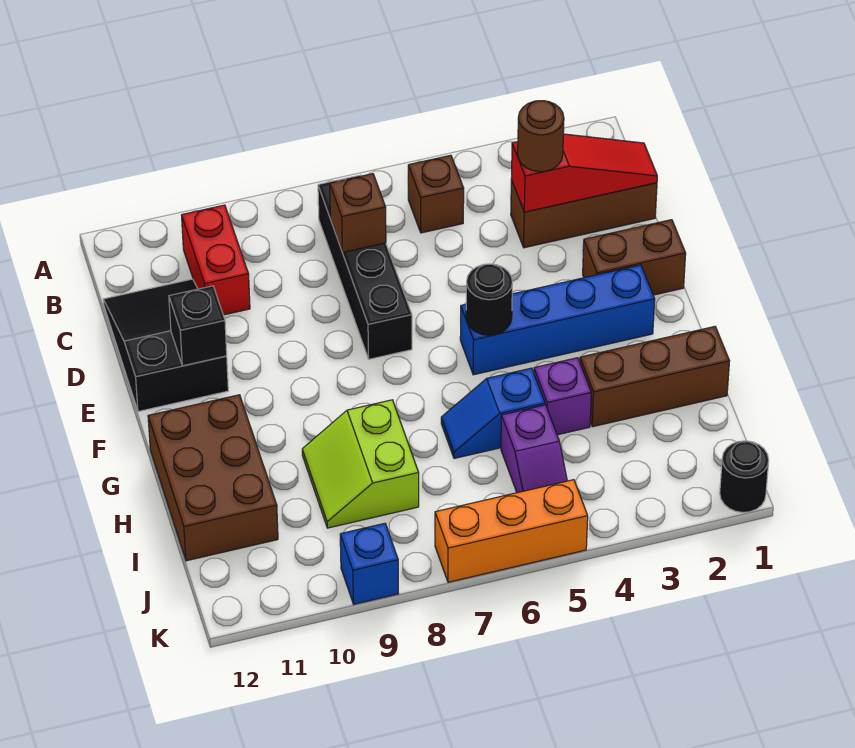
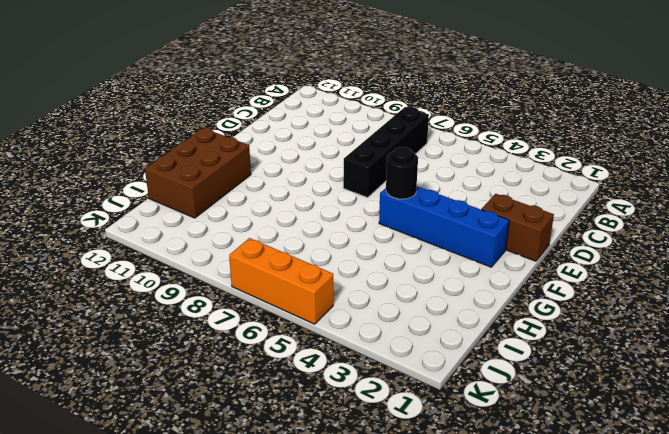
none -> brown brick B5 level 1
none -> red brick B10:C10 level 1
none -> brown brick C1:C3 level 1

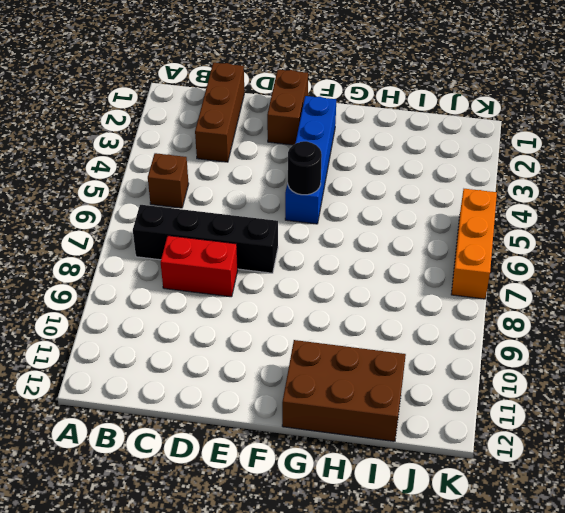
red brick C8:D8 level 1 -> red brick B10:C10 level 1
none -> black slope C11:E12 level 1 top E
none -> brown brick H1:H3 level 1
none -> purple brick H4 level 1

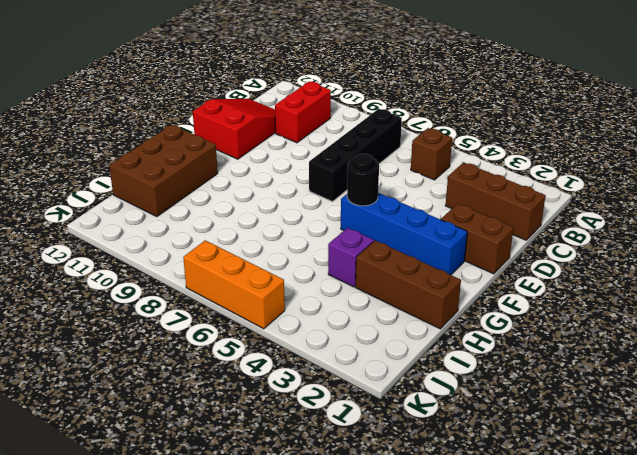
red slope C11:E12 level 1 top E -> black slope C11:E12 level 1 top E
none -> blue slope H5:H6 level 1 top 5
none -> lime slope H8:I9 level 1 top 8
none -> purple slope I5:J5 level 1 top I

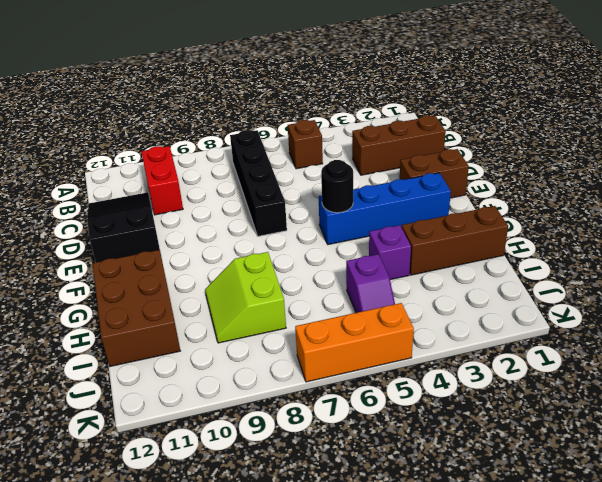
none -> blue slope H5:H6 level 1 top 5
none -> black round brick K1 level 1
none -> blue brick K9 level 1

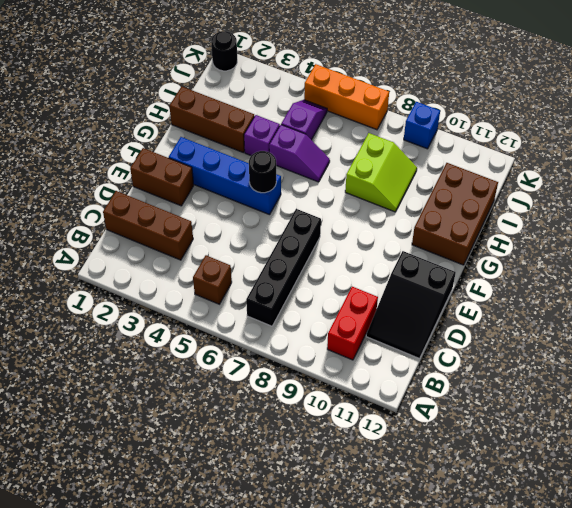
purple slope H5:H6 level 1 top 5 -> blue slope H5:H6 level 1 top 5
none -> red slope C1:C3 level 2 top 3
none -> brown brick C7 level 2
none -> black brick E11 level 2

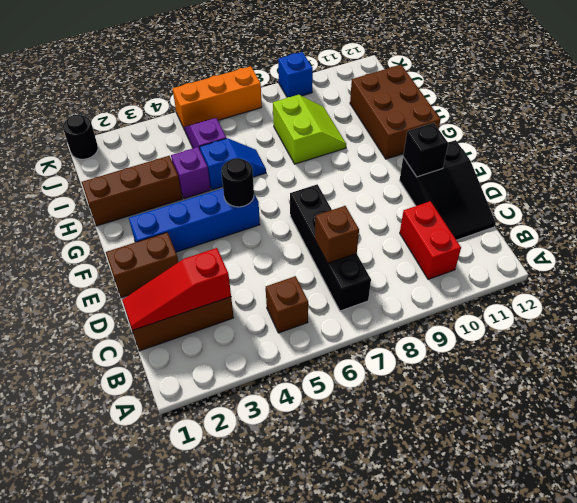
none -> brown round brick C3 level 3

